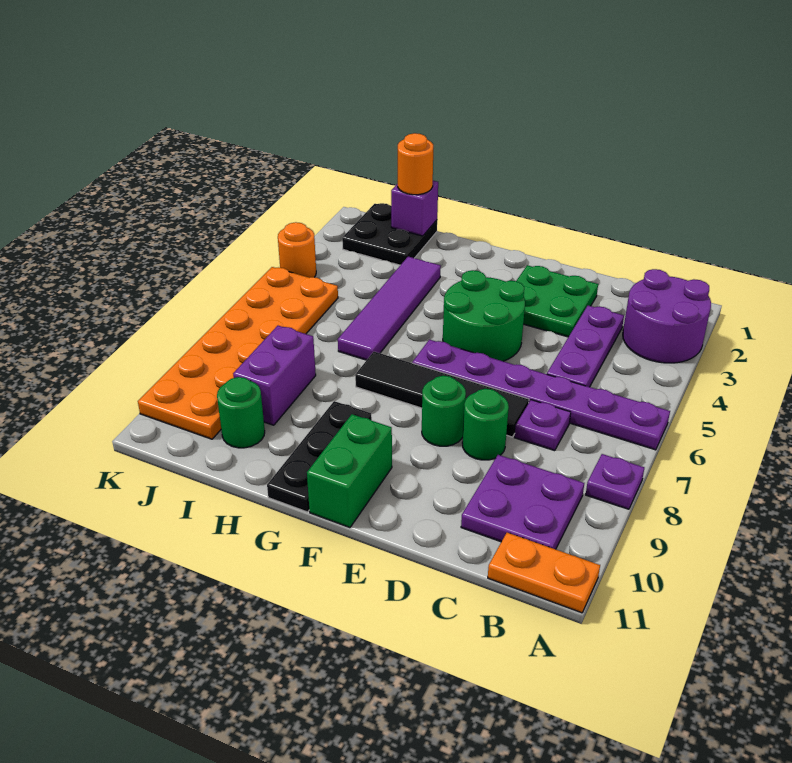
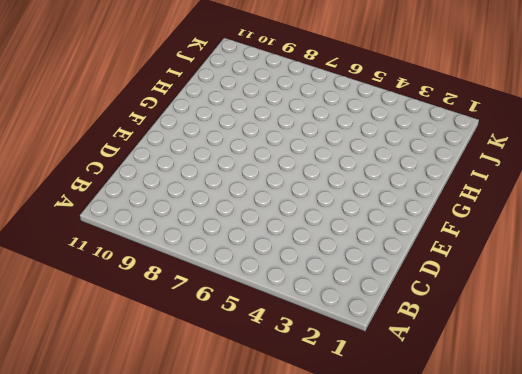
none -> purple round brick A2:B3 level 1
none -> purple plate A6:F6 level 1
none -> purple plate A8 level 1

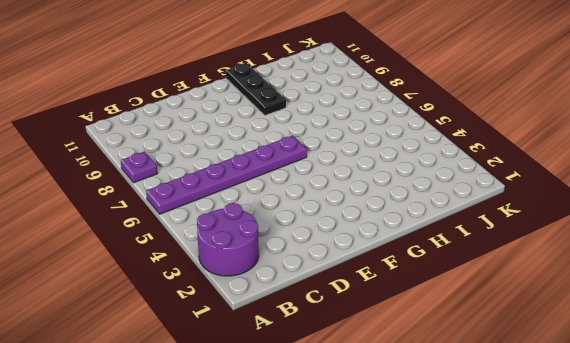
none -> orange plate A11:B11 level 1
none -> purple plate B9:C10 level 1
none -> purple plate C3:C5 level 1

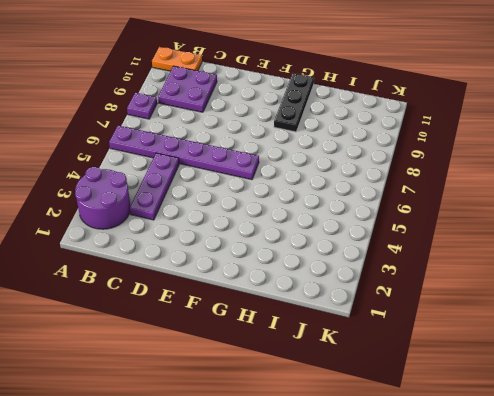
none -> purple plate C7 level 1
none -> green plate D2:E3 level 1
none -> black tile D7:G7 level 1

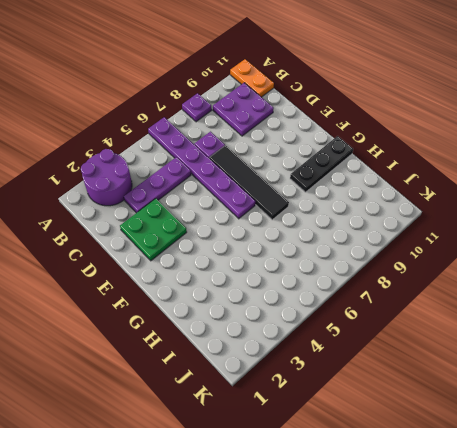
none -> green round brick D8 level 1
none -> green round brick E4:F5 level 1
none -> green round brick E8 level 1

